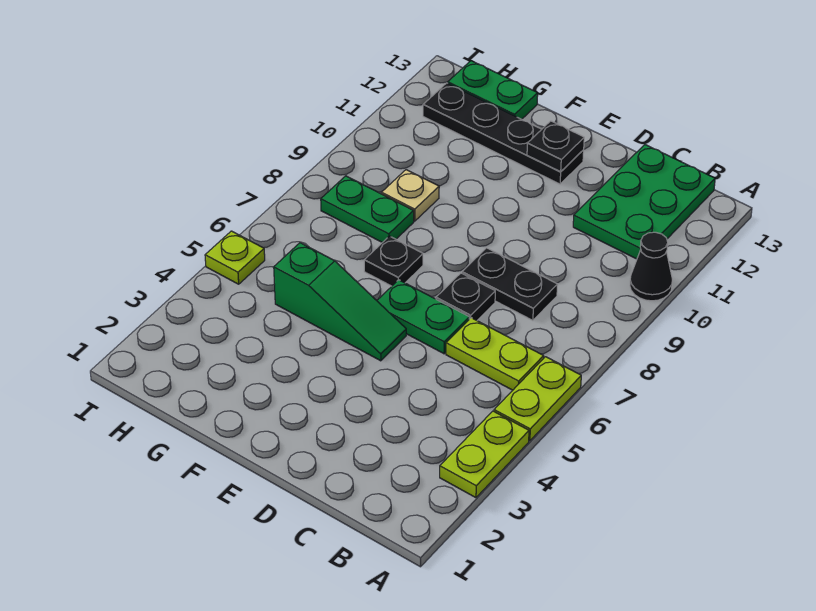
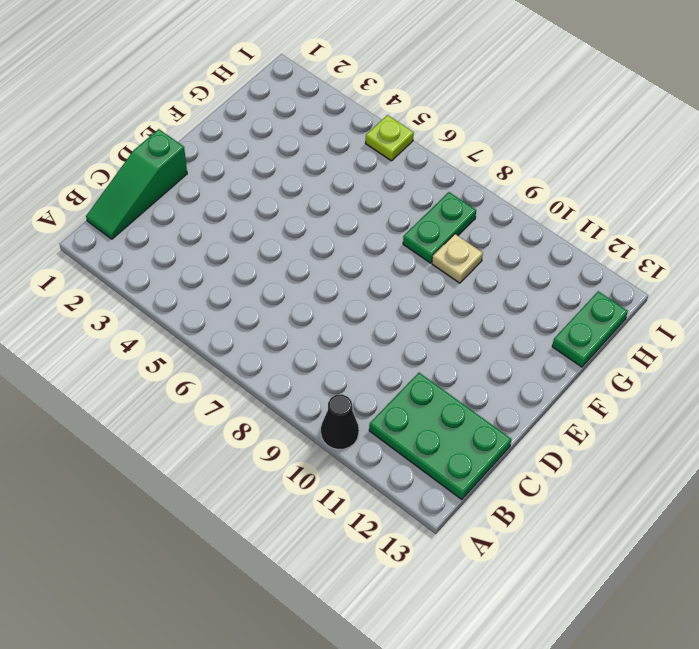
green slope B1:D1 level 1 top D -> green slope E5:G5 level 1 top G
none -> lime plate A3:A4 level 1
none -> lime plate A5:A6 level 1
none -> lime plate B6:C6 level 1

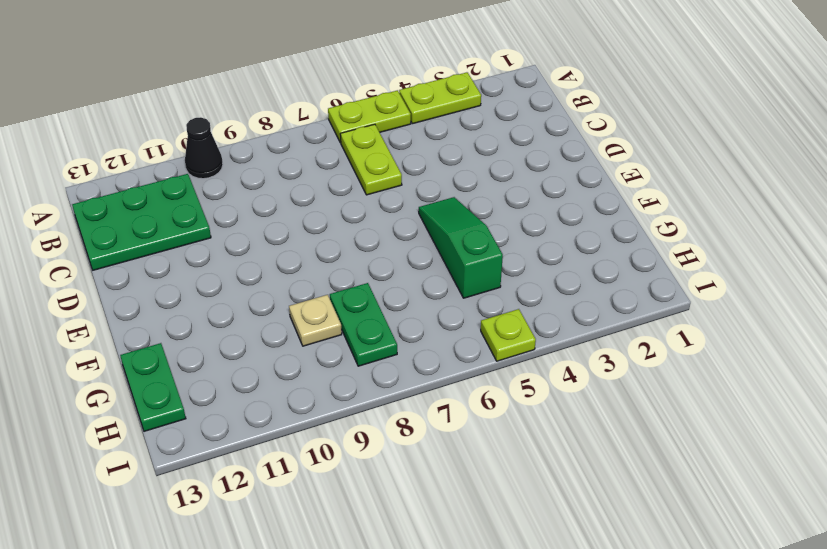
none -> black plate C8:D8 level 1
none -> green plate D6:E6 level 1
none -> black plate D7 level 1

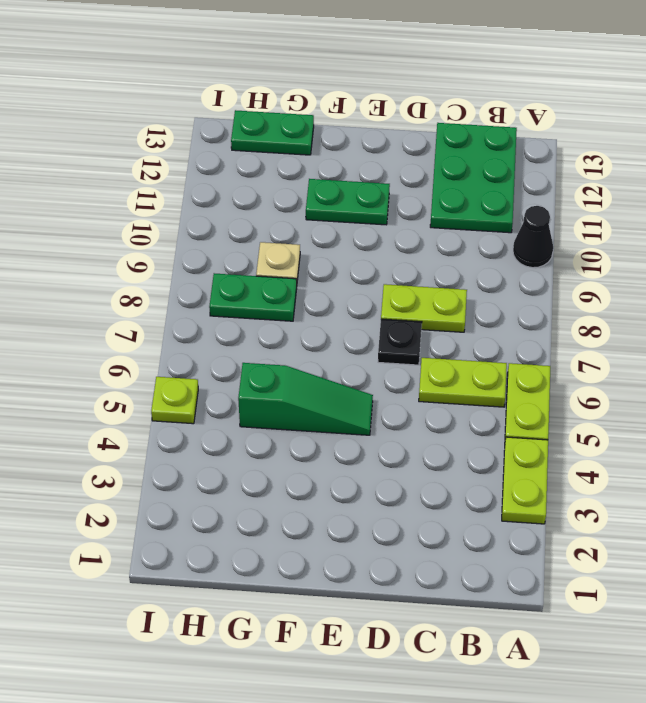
lime plate C8:D8 level 1 -> black plate C8:D8 level 1
green plate E11:F11 level 1 -> green plate D6:E6 level 1
none -> black plate E12:H12 level 1
none -> black plate F7 level 1
none -> black plate E12 level 2

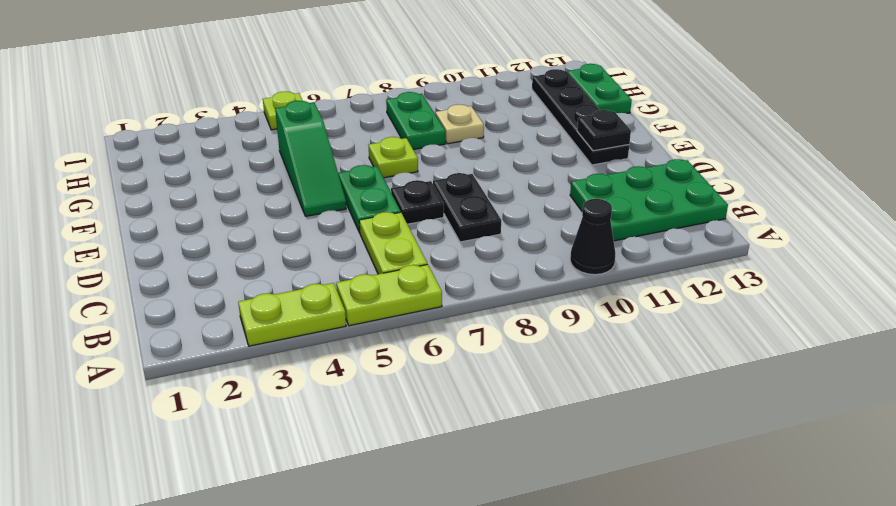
lime plate F7 level 1 -> black plate F7 level 1

